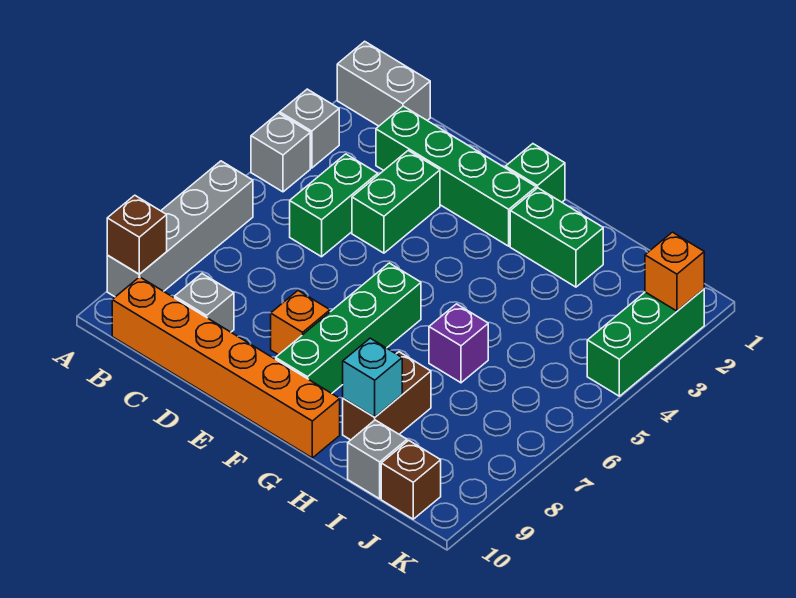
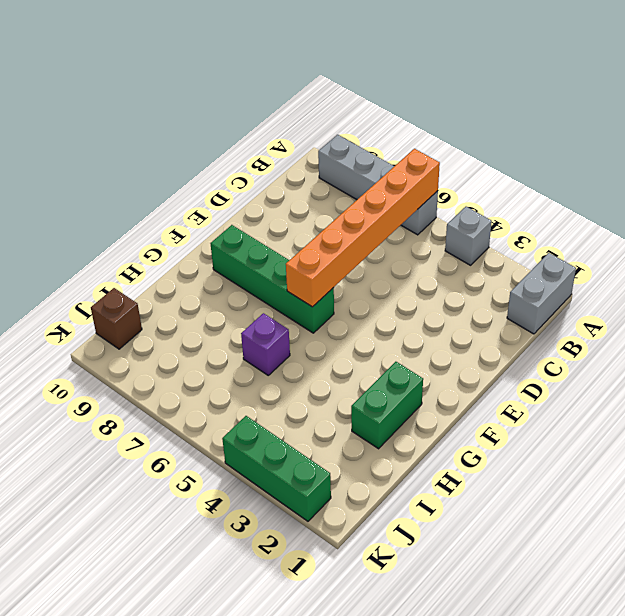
orange brick A6:F6 level 2 -> orange brick B10:G10 level 1
none -> grey brick A3 level 1
none -> green brick C2:F2 level 1
none -> green brick C4:C5 level 1

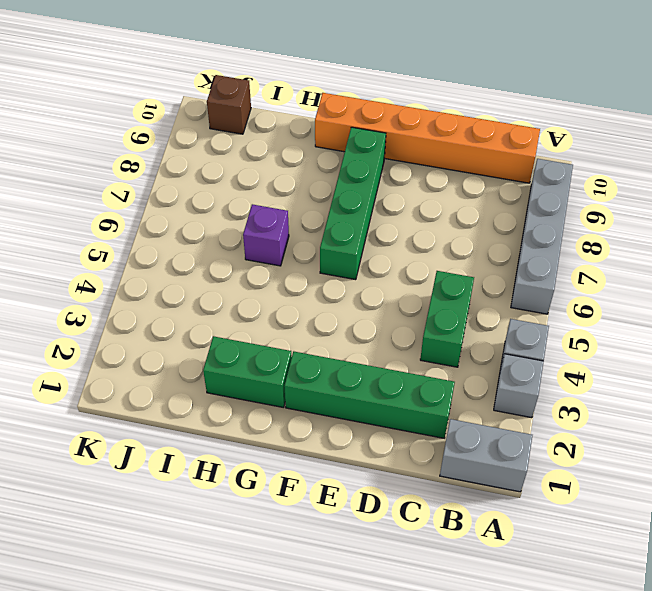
none -> grey brick C9 level 1
none -> green brick D3:D4 level 1
none -> orange brick E8 level 1

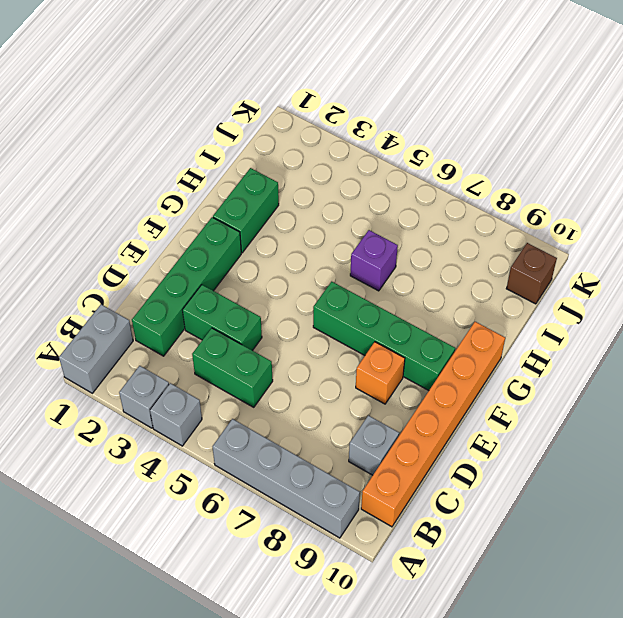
none -> green brick F1 level 1
none -> brown brick H8:H9 level 1
none -> grey brick I10 level 1

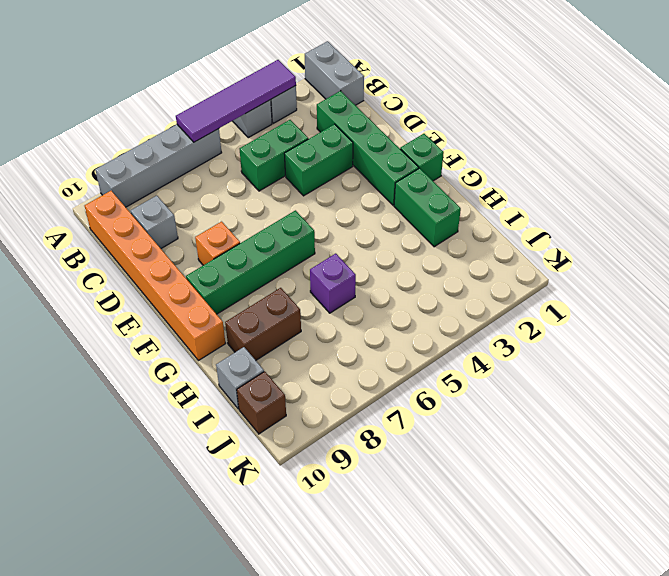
purple tile A3:A6 level 2 -> none
none -> green brick K2:K4 level 1
none -> brown brick A9 level 2
none -> cyan brick H9 level 2

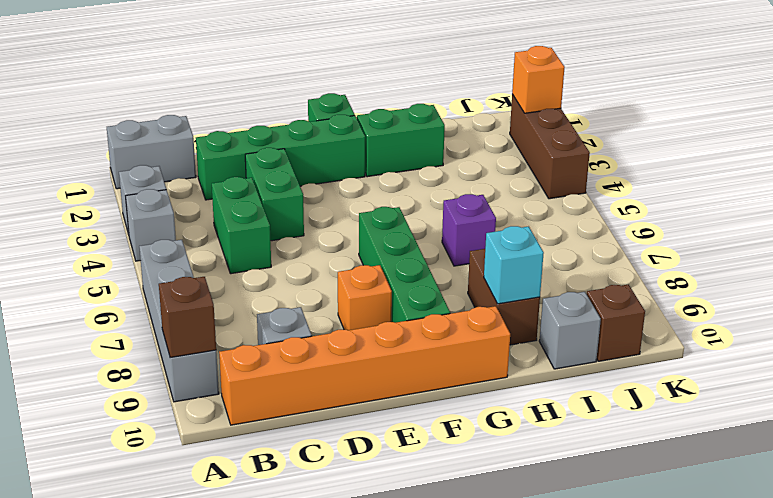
brown brick K2:K4 level 1 -> green brick K2:K4 level 1

